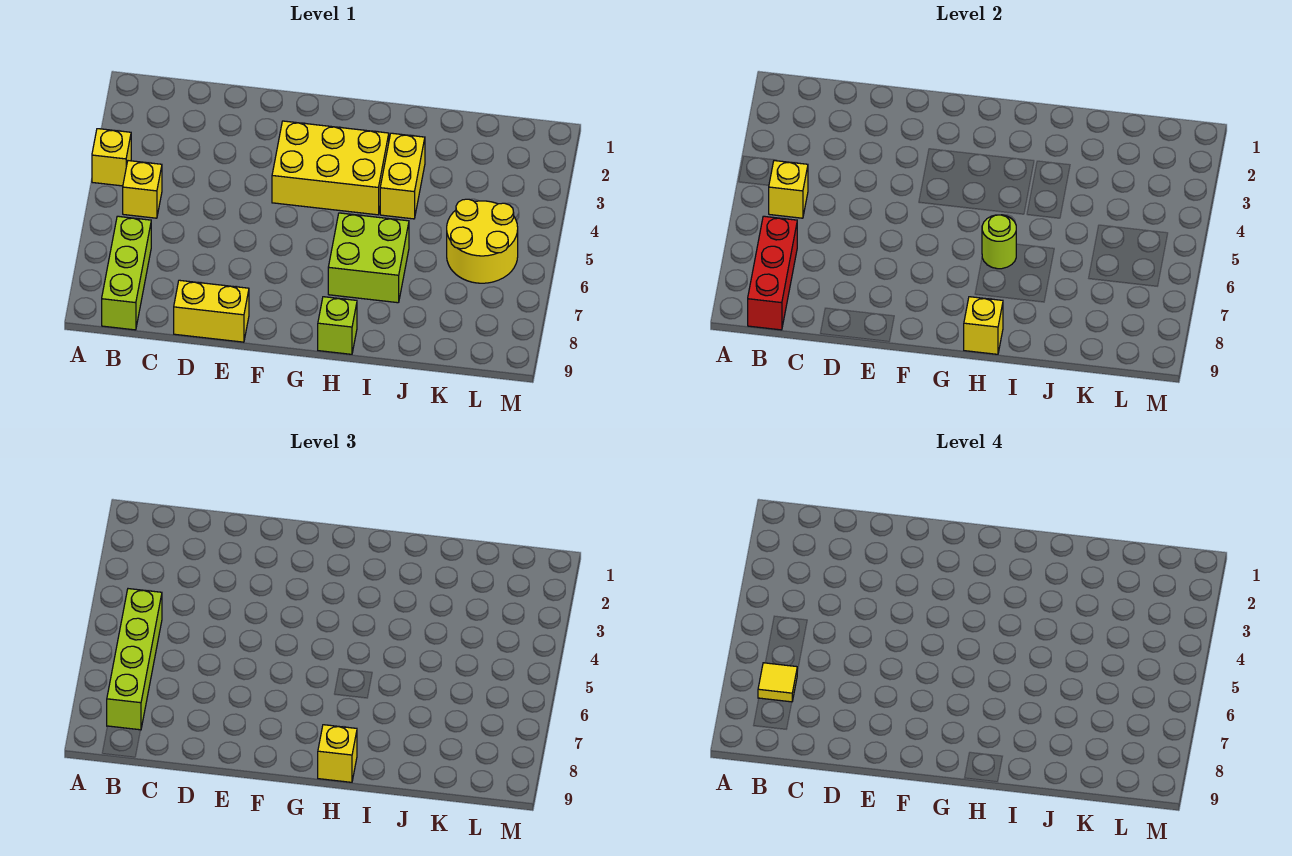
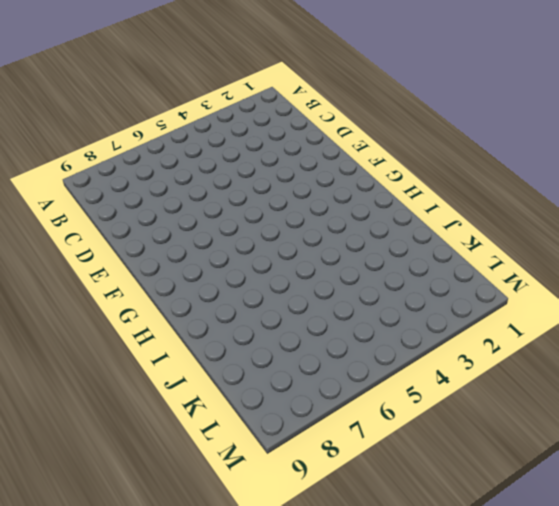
none -> yellow brick A4 level 1
none -> yellow brick B5 level 1
none -> lime brick B7:B9 level 1

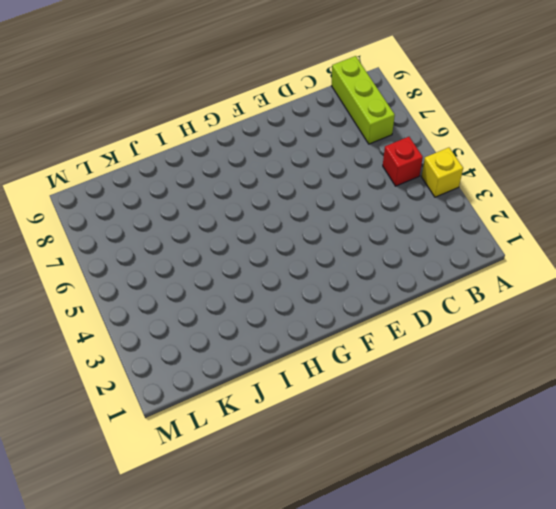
red brick B5 level 1 -> yellow brick B5 level 1
none -> yellow brick D9:E9 level 1
none -> yellow brick F3:H4 level 1
none -> lime brick H6:I7 level 1

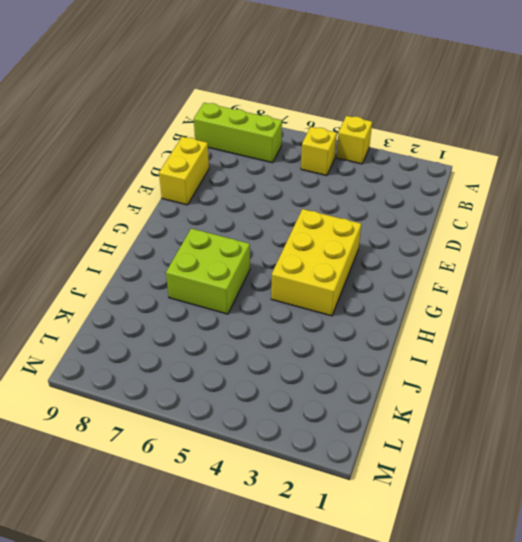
none -> lime brick H9 level 1
none -> yellow brick I3:I4 level 1
none -> yellow round brick K5:L6 level 1

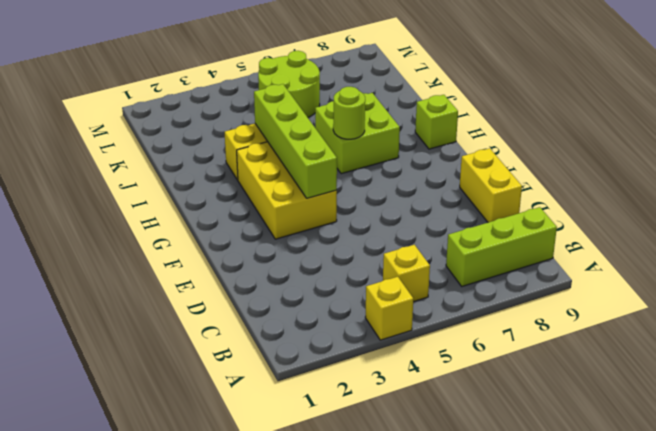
lime brick F4:I4 level 2 -> lime brick B5:B8 level 3
lime round brick K5:L6 level 1 -> yellow round brick K5:L6 level 1
none -> yellow brick B5 level 2
none -> red brick B7:B9 level 2
none -> yellow brick H9 level 2

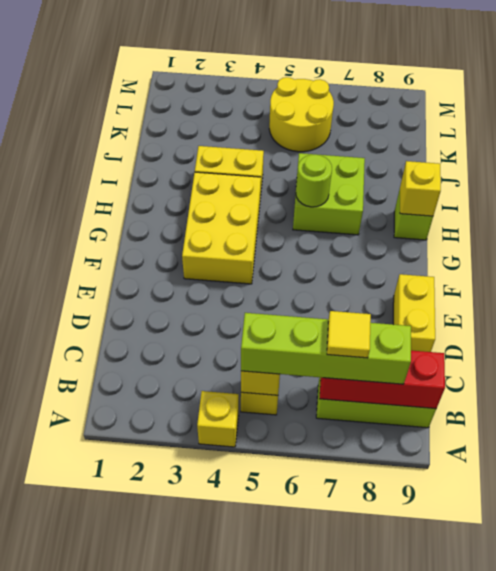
none -> yellow brick H9 level 3

